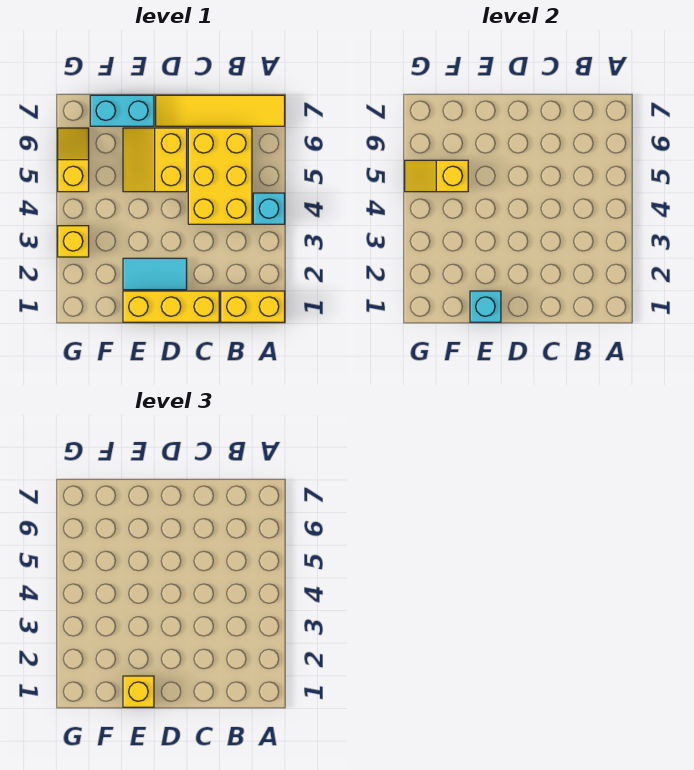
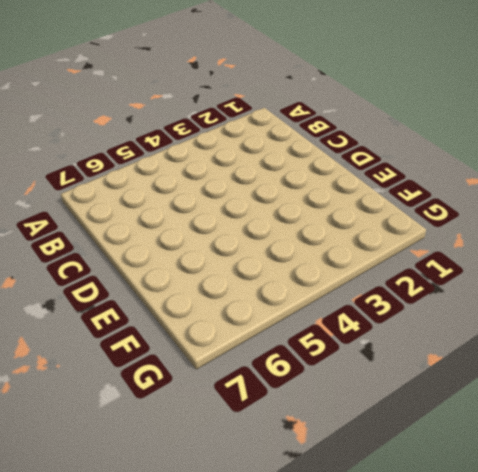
none -> yellow brick A1:B1 level 1
none -> cyan brick A4 level 1
none -> yellow tile A7:D7 level 1

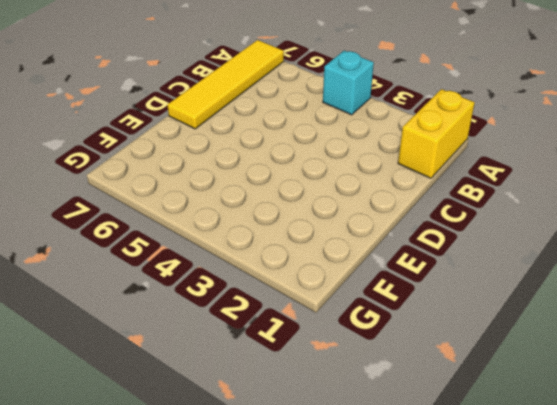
none -> yellow brick B4:C6 level 1
none -> yellow brick C1:E1 level 1
none -> cyan tile D2:E2 level 1

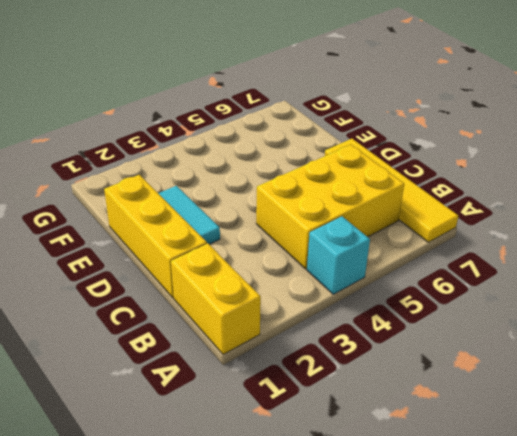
none -> yellow slope D5:E6 level 1 top D
none -> cyan brick E7:F7 level 1
none -> yellow brick G3 level 1

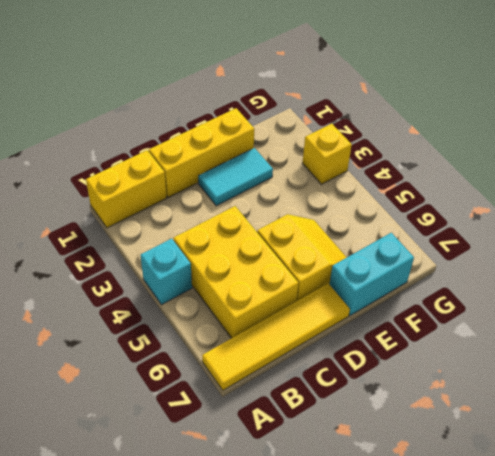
none -> yellow slope G5:G6 level 1 top 5
none -> cyan brick E1 level 2
none -> yellow slope F5:G5 level 2 top F

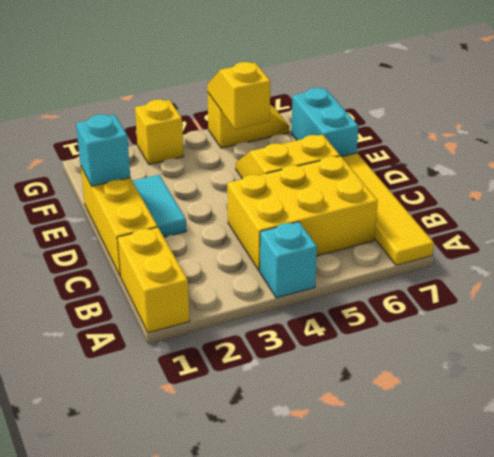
none -> yellow brick E1 level 3

